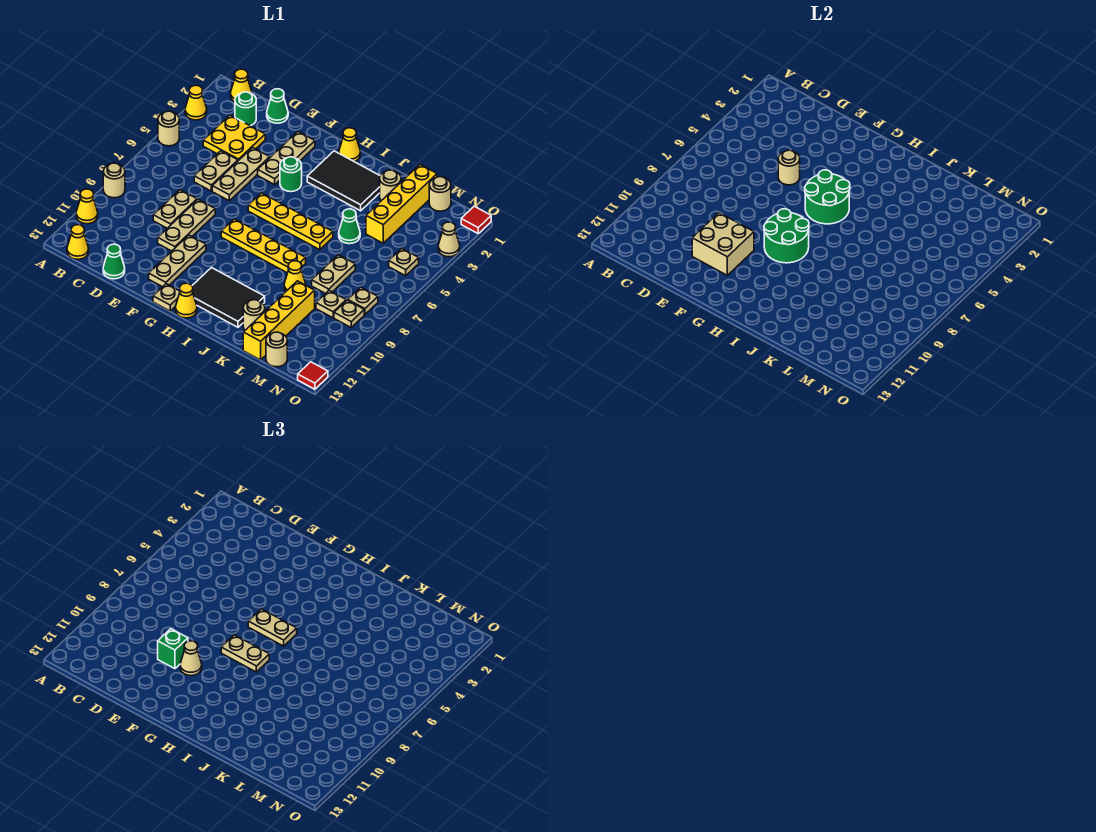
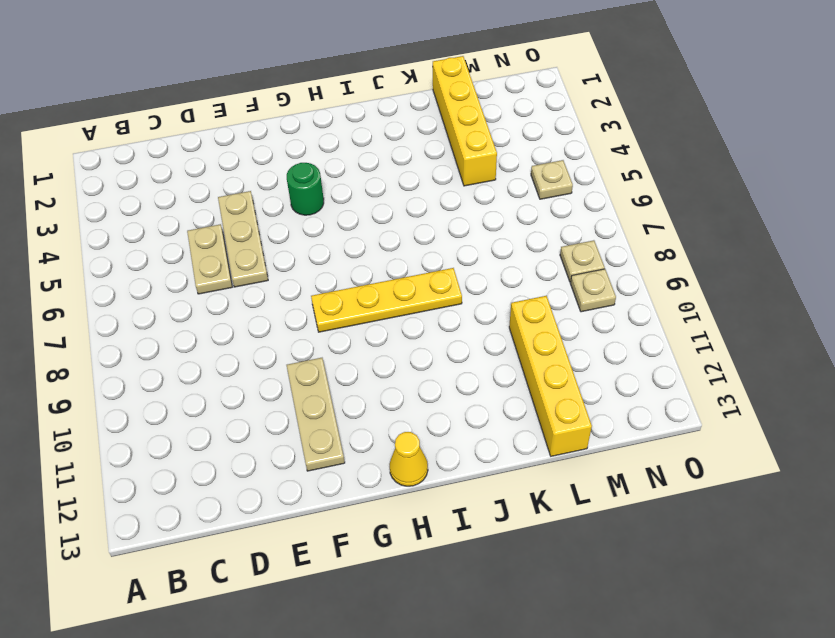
none -> yellow cone A3 level 1
none -> tan round brick A5 level 1
none -> tan round brick A9 level 1
none -> yellow cone A11 level 1

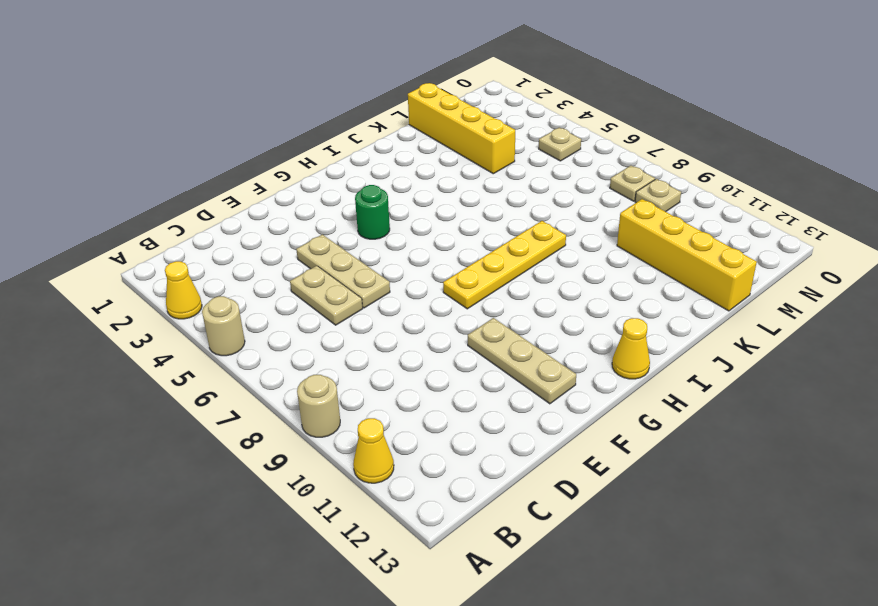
none -> yellow cone B1 level 1
none -> yellow cone B13 level 1
none -> green round brick C2 level 1
none -> yellow plate C3:D4 level 1

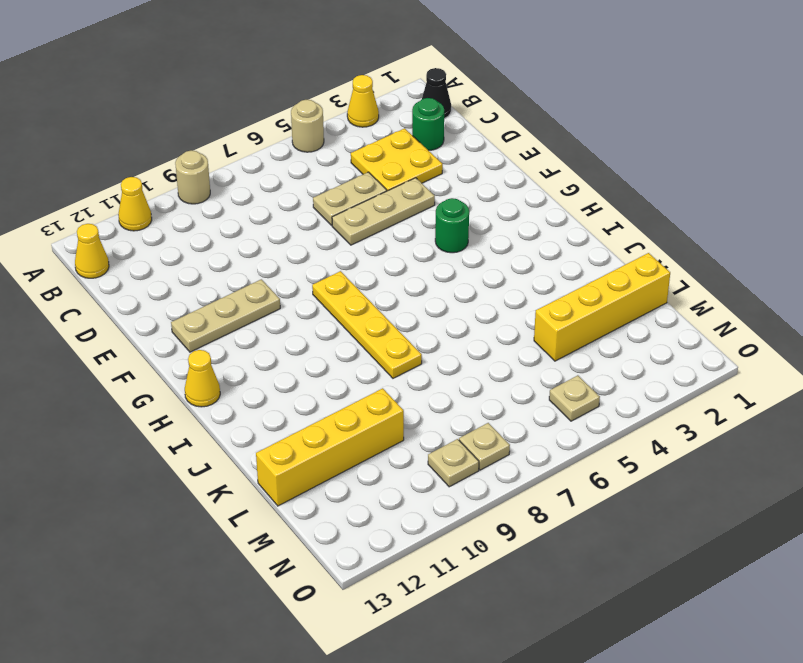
black cone B1 level 1 -> yellow cone B1 level 1
none -> green cone D1 level 1
none -> tan plate D8:D9 level 1
none -> green cone D13 level 1
none -> tan plate E8:E10 level 1

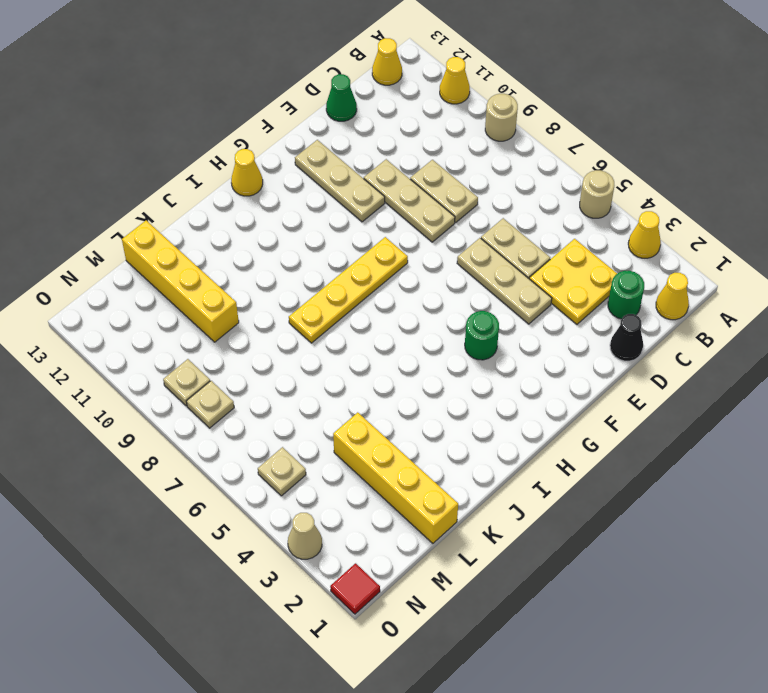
black cone D1 level 1 -> green cone D1 level 1
none -> tan plate F2:F4 level 1
none -> yellow plate G6:J6 level 1
none -> tan plate G13 level 1
none -> yellow cone H1 level 1

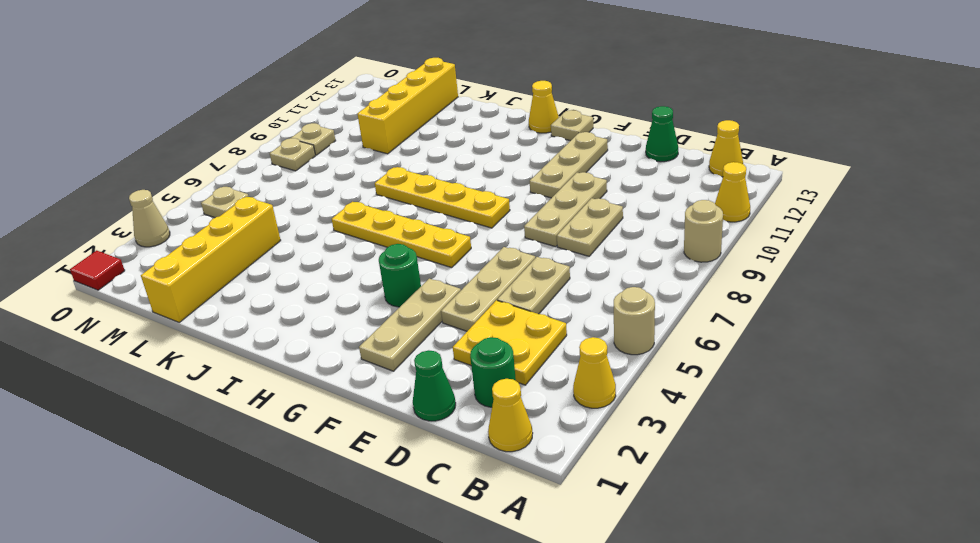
none -> yellow cone H1 level 1
none -> black tile H2:J3 level 1
none -> black tile H11:J12 level 1
none -> tan round brick K2 level 1

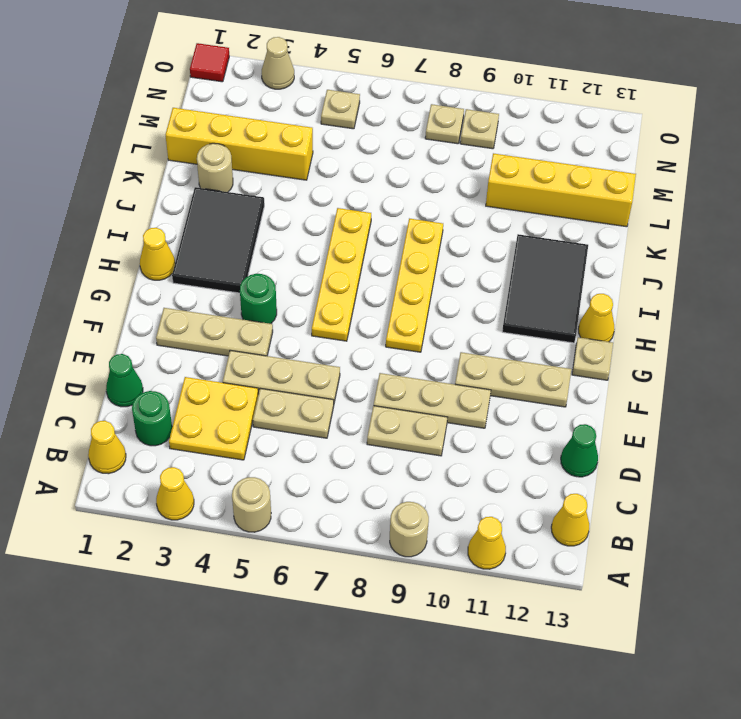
none -> green cone K5 level 1
none -> yellow cone K9 level 1
none -> tan round brick K12 level 1
none -> tan plate L7:L8 level 1

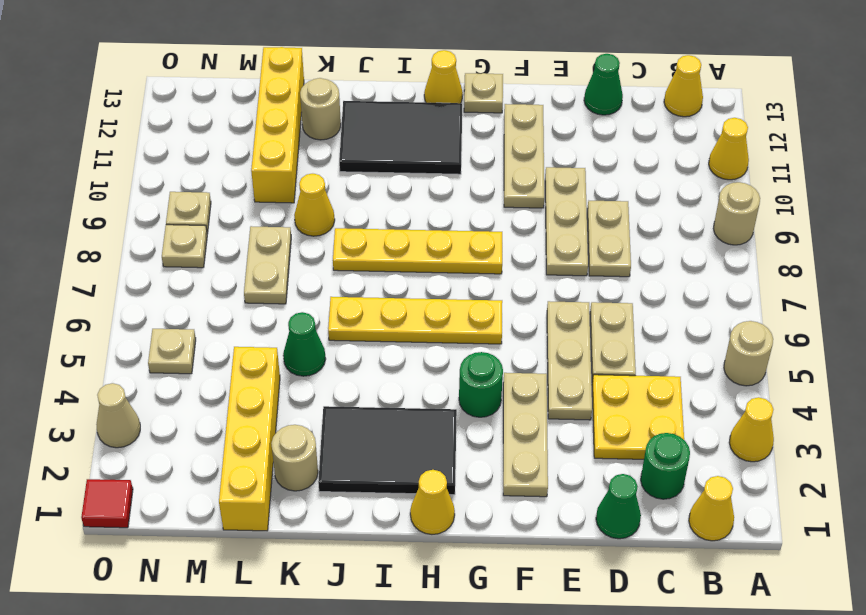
none -> tan round brick M1 level 1
none -> tan plate M9 level 1
none -> tan round brick M13 level 1
none -> red tile O13 level 1

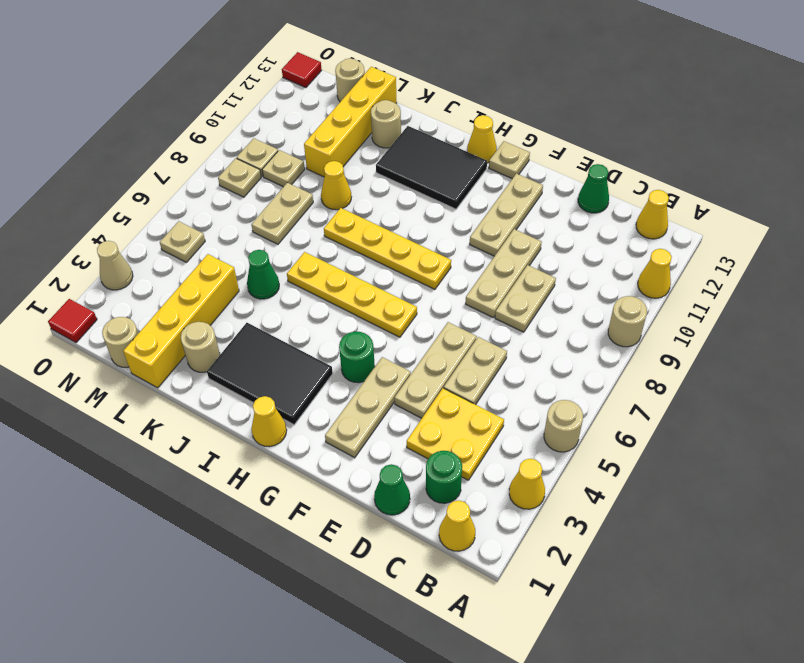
none -> tan round brick E5 level 2
none -> tan brick E10:F11 level 2
none -> green round brick G5:H6 level 2
none -> green round brick G8:H9 level 2

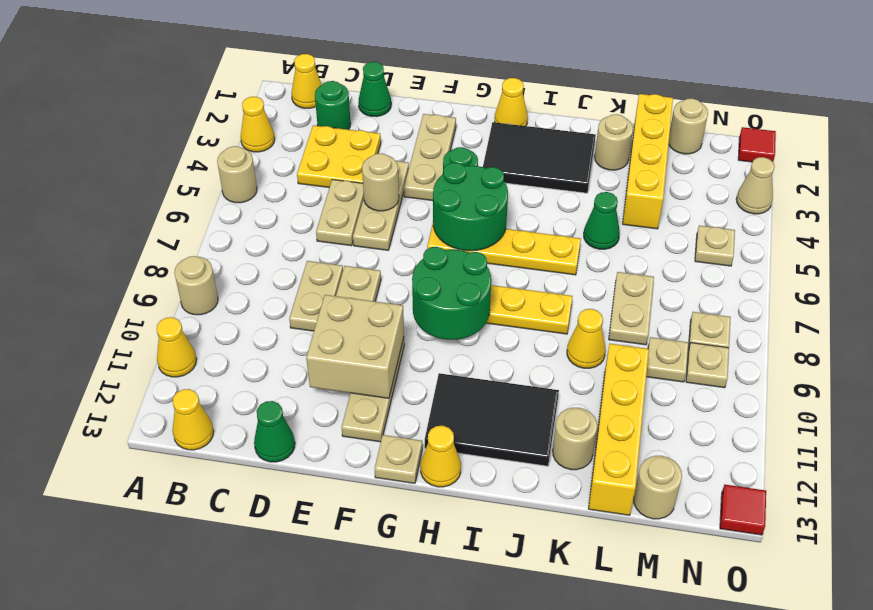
none -> green brick E10 level 3
none -> tan cone F10 level 3
none -> tan plate G6:H6 level 3
none -> tan plate G8:H8 level 3

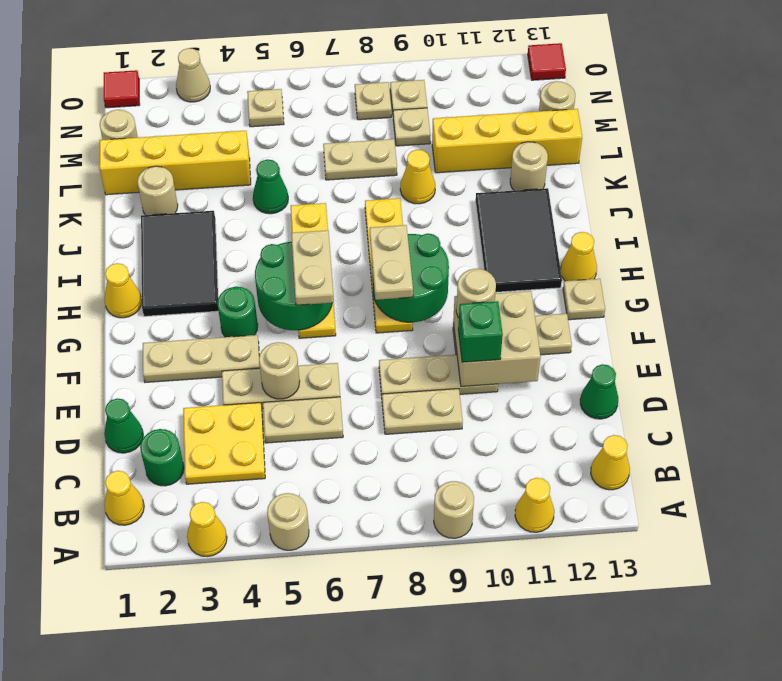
tan round brick F10 level 3 -> tan cone F10 level 3

